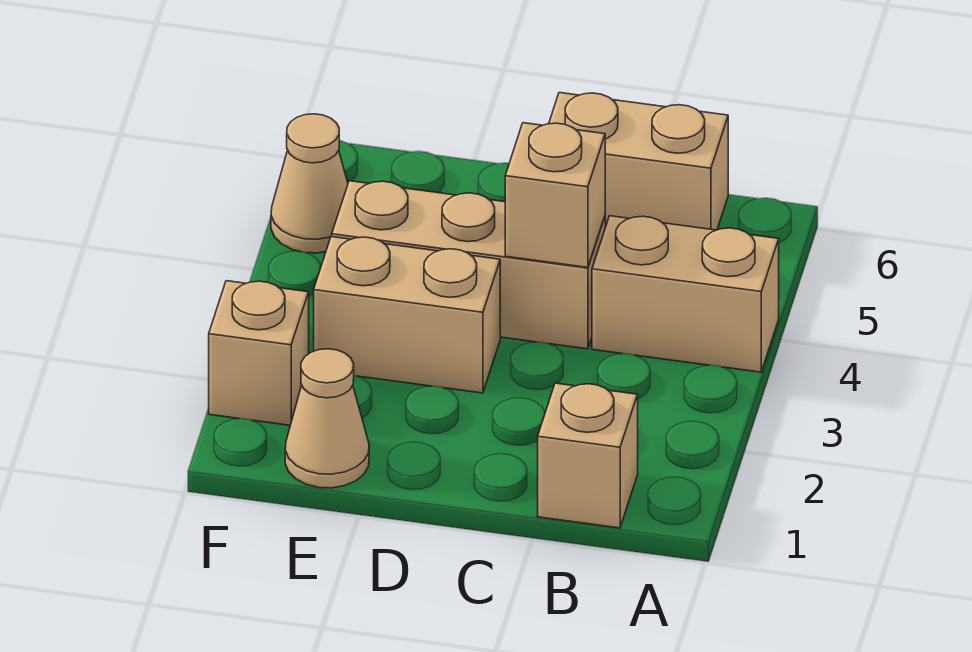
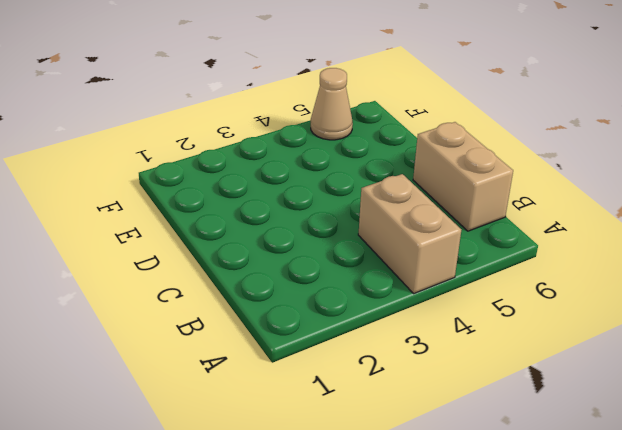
none -> tan brick B1 level 1
none -> tan brick C4:E4 level 1

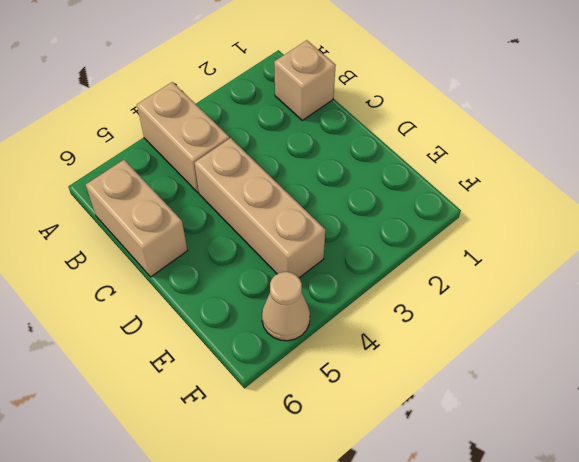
none -> tan brick D3:E3 level 1
none -> tan cone E1 level 1

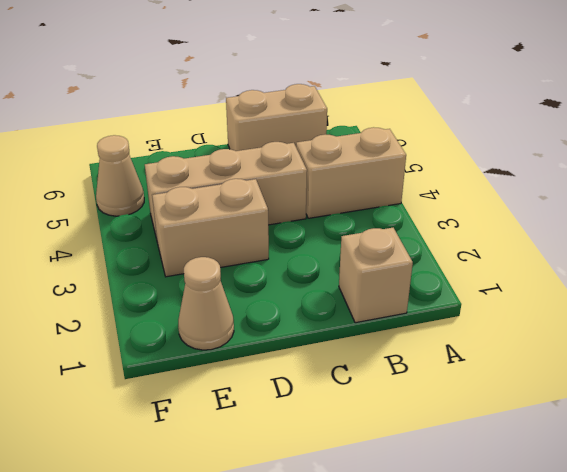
none -> tan brick F2 level 1
none -> tan brick C4 level 2

